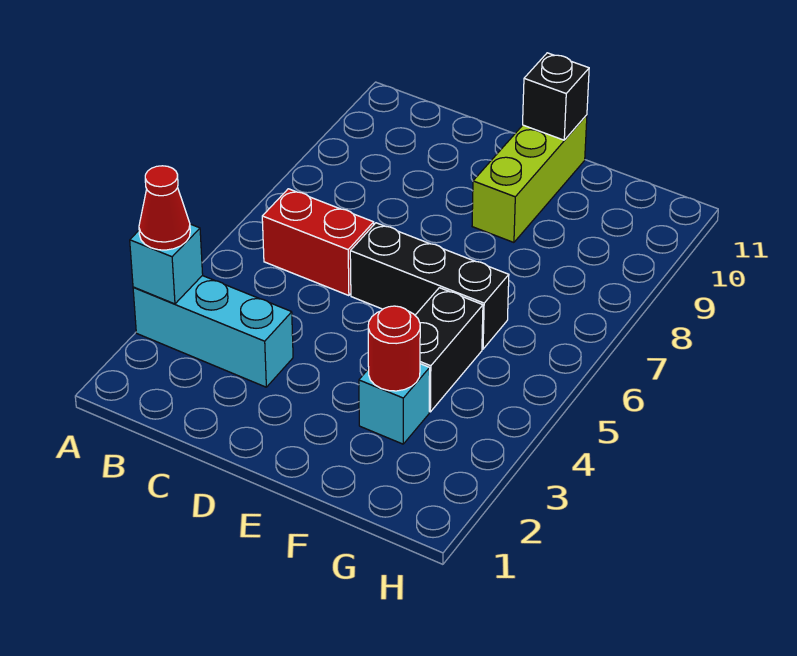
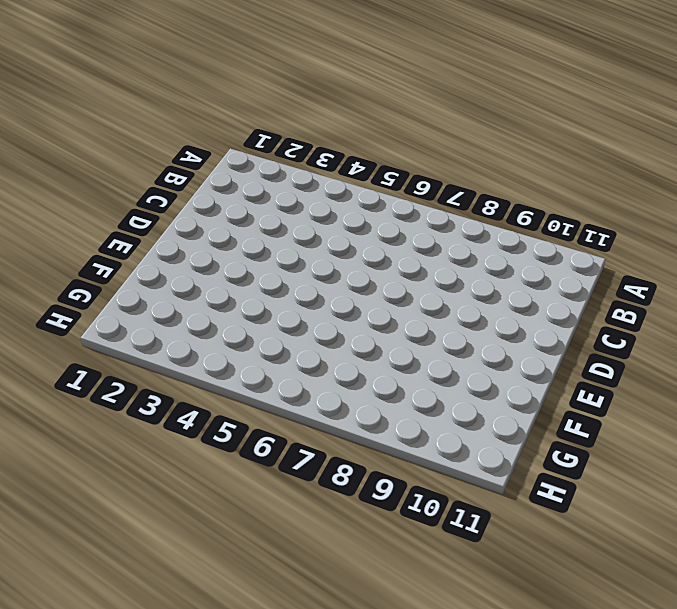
none -> cyan brick A3:C3 level 1
none -> red brick B6:C6 level 1

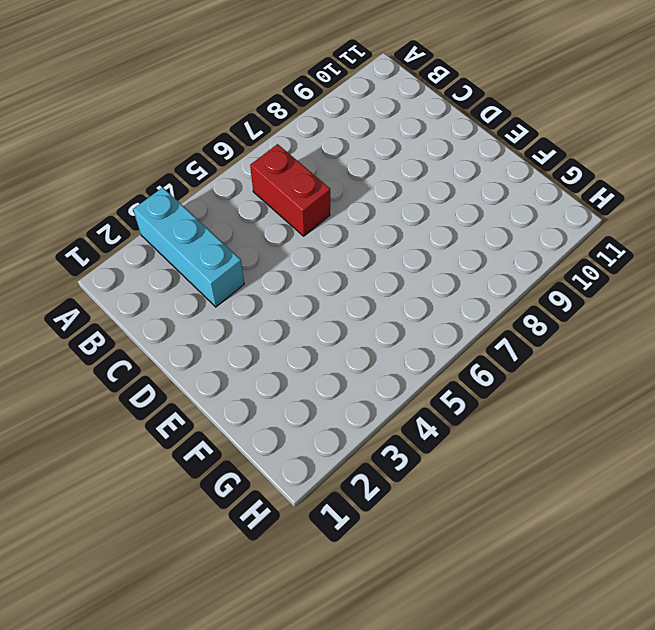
none -> black brick D6:F6 level 1
none -> lime brick E9:E11 level 1

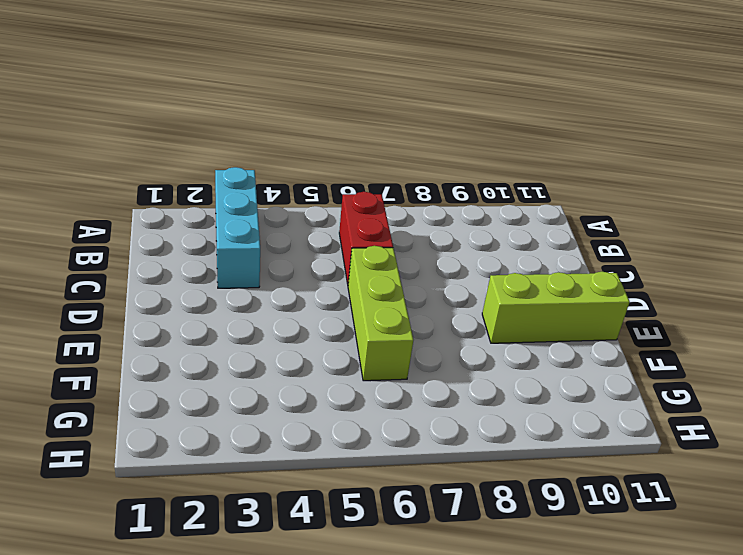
lime brick D6:F6 level 1 -> black brick D6:F6 level 1
none -> cyan brick F3 level 1
none -> black brick F4:F5 level 1

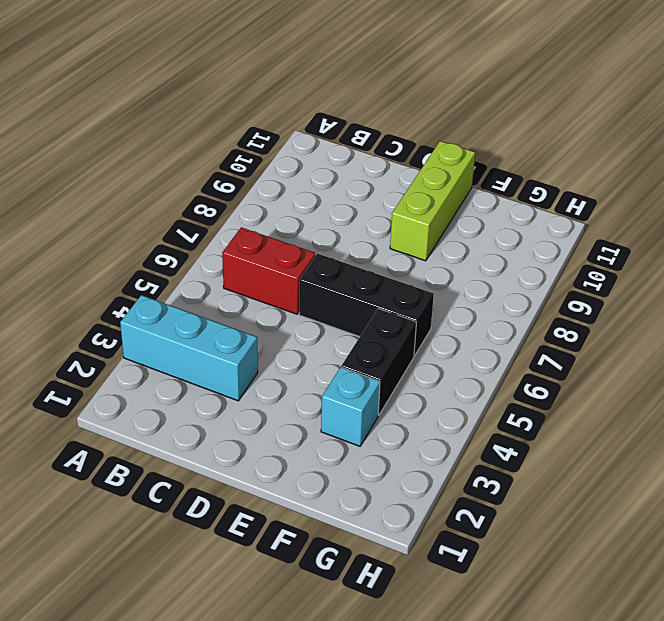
none -> cyan brick A3 level 2
none -> black brick E11 level 2

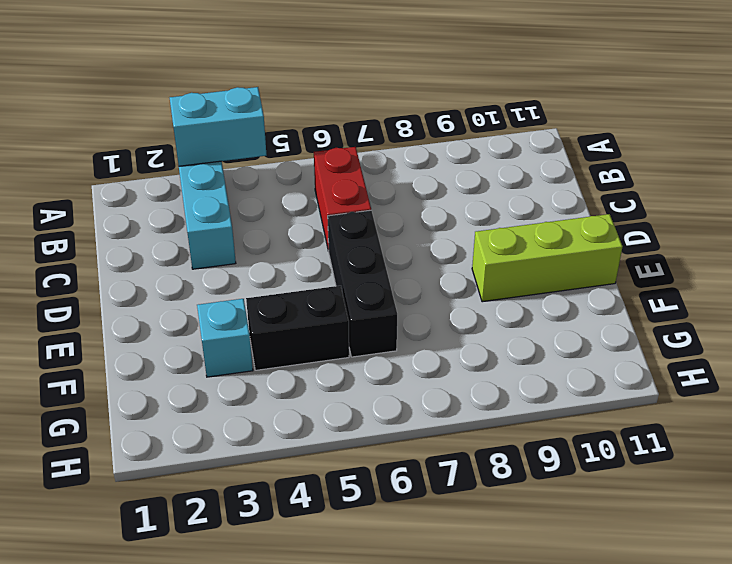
cyan brick A3:A4 level 2 -> cyan brick A3 level 2
none -> black brick E11 level 2
none -> red round brick F3 level 2

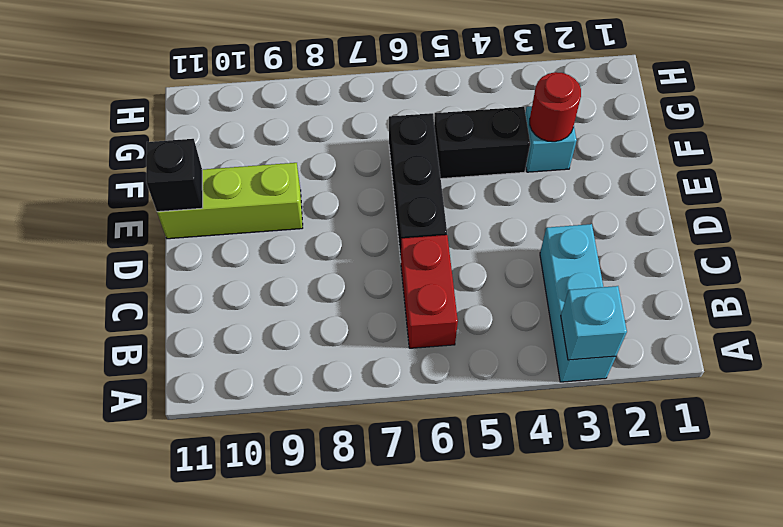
none -> red cone A3 level 3

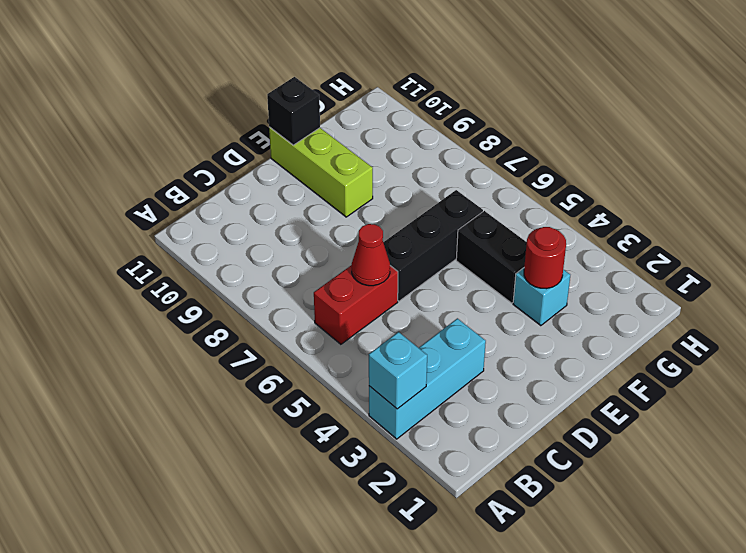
red cone C6 level 2 -> red cone A3 level 3

